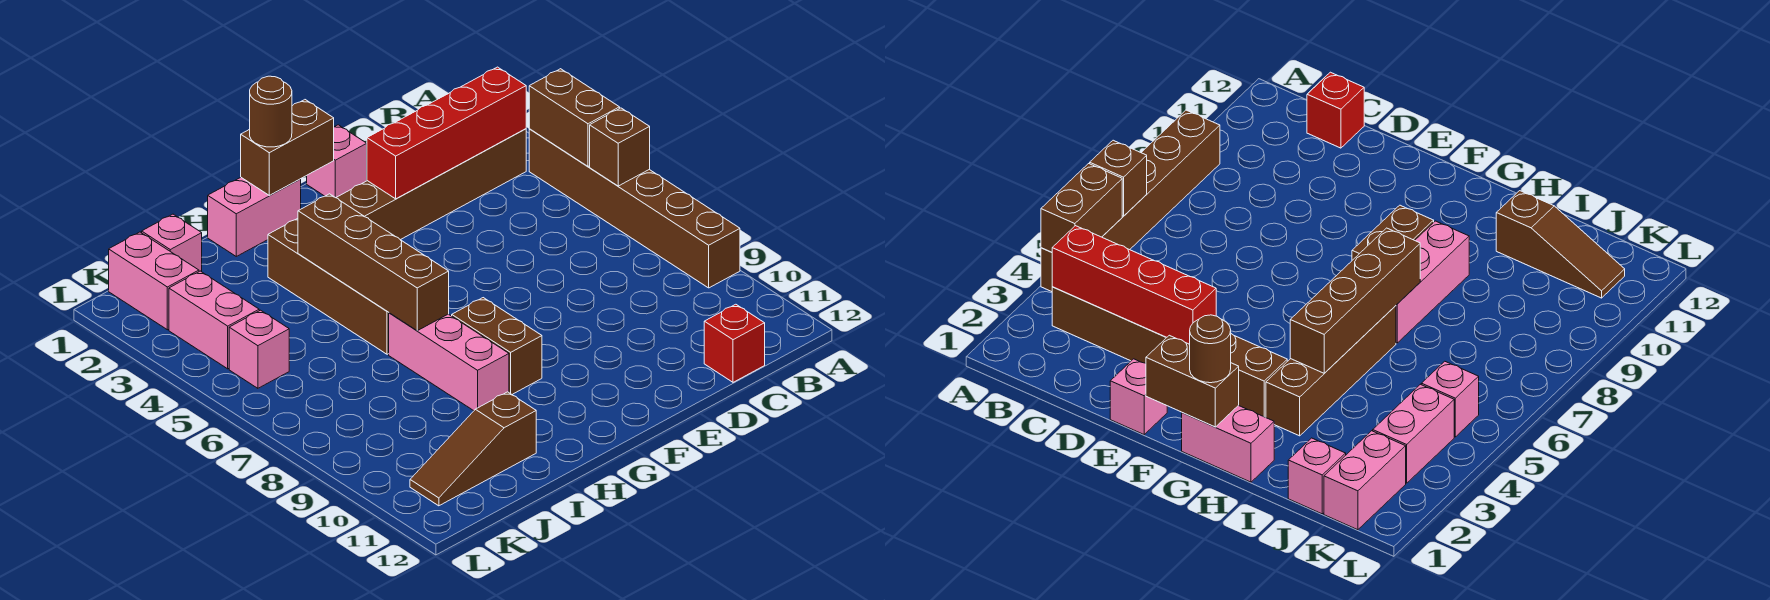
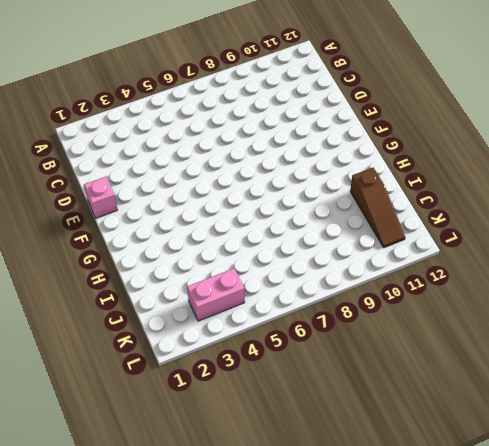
none -> brown brick A4:A9 level 1
none -> brown brick B3:G3 level 1
none -> red brick C12 level 1

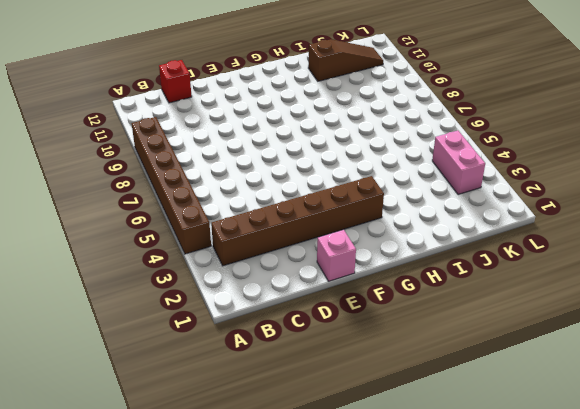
none -> pink brick G1:H1 level 1
none -> brown brick G8:G9 level 1
none -> brown brick H3:H6 level 1

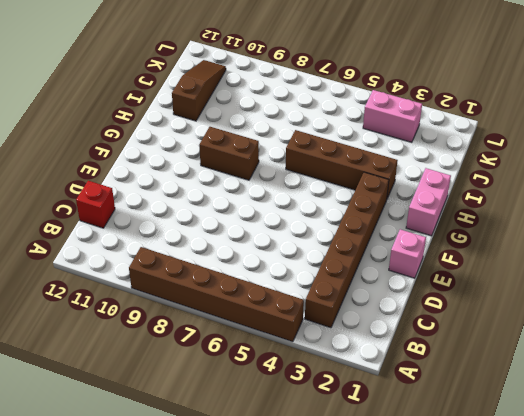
none -> pink brick H7:H9 level 1
none -> pink brick J1 level 1
none -> pink brick K1:K2 level 1

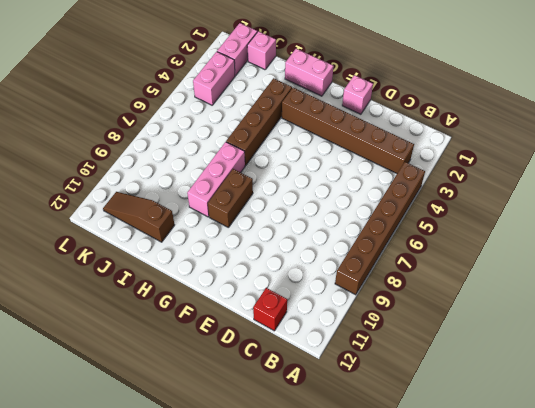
none -> pink brick K5 level 1
none -> brown brick A4:A5 level 2
none -> brown brick A6 level 2

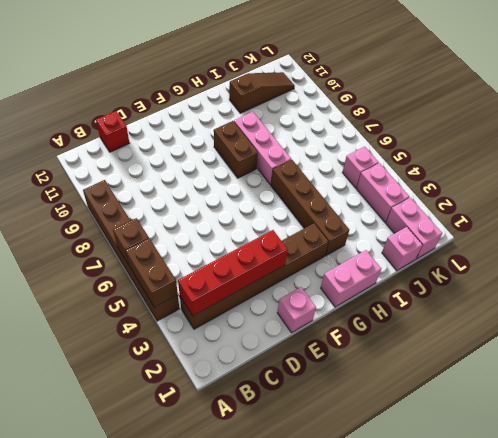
none -> brown brick F1:G1 level 2
none -> brown brick H4:H7 level 2
none -> brown round brick G1 level 3

